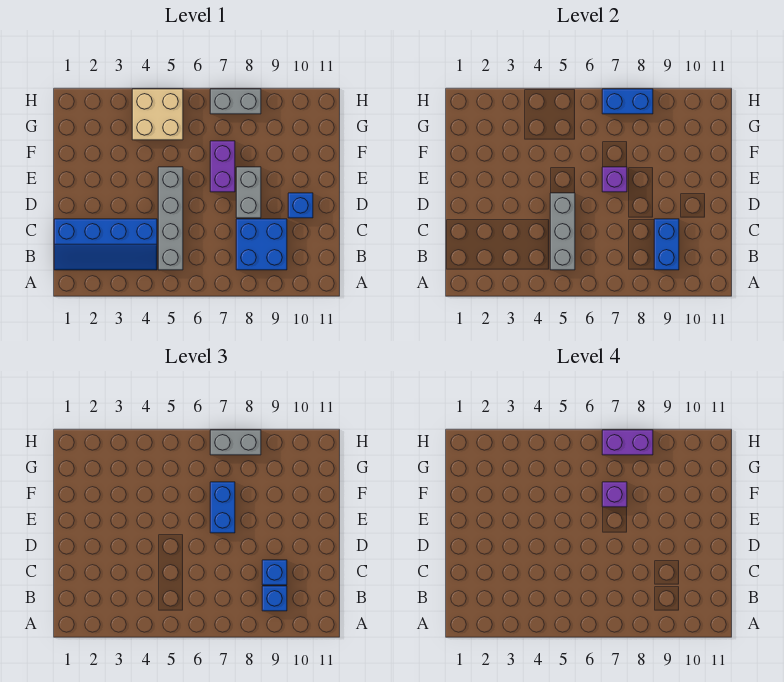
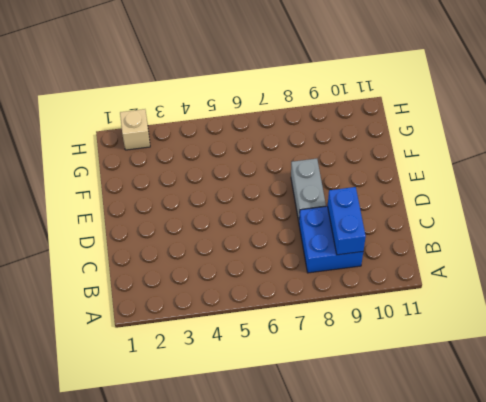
tan brick H2 level 1 -> none
none -> blue slope B1:C4 level 1 top C
none -> grey brick B5:E5 level 1
none -> blue brick D10 level 1

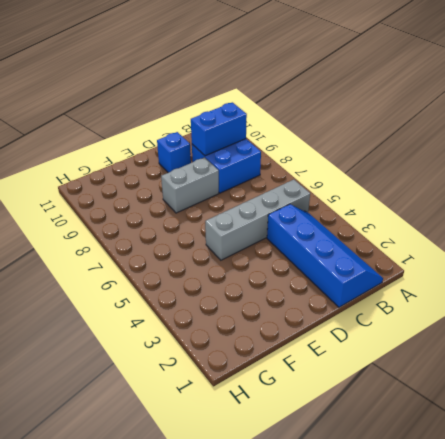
none -> purple brick E7:F7 level 1
none -> tan brick G4:H5 level 1
none -> grey brick H7:H8 level 1

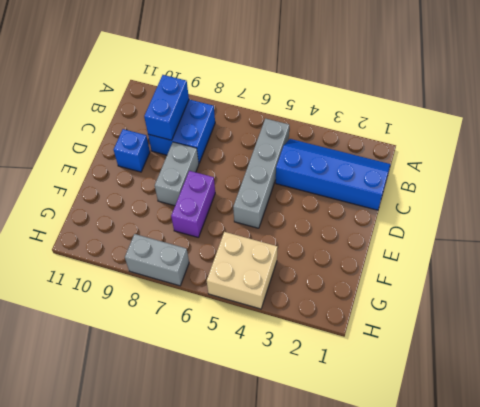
none -> grey brick B5:D5 level 2
none -> purple brick E7 level 2
none -> blue brick H7:H8 level 2

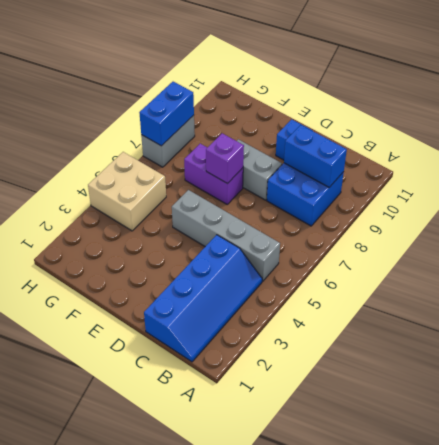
none -> grey brick B5:D5 level 2
none -> blue brick B9 level 3
none -> blue brick C9 level 3

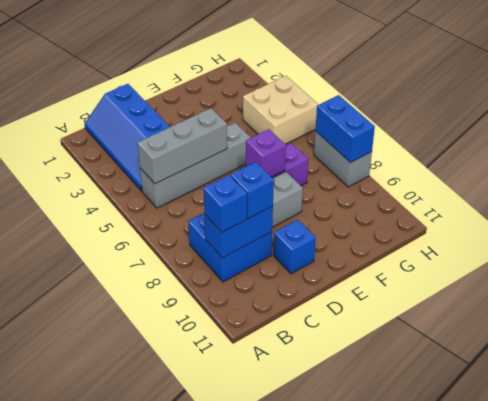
none -> blue brick E7:F7 level 3
none -> grey brick H7:H8 level 3
none -> purple brick F7 level 4

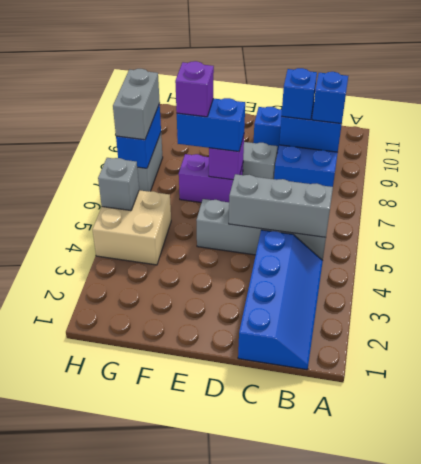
grey brick H5 level 2 -> none
none -> purple brick H7:H8 level 4

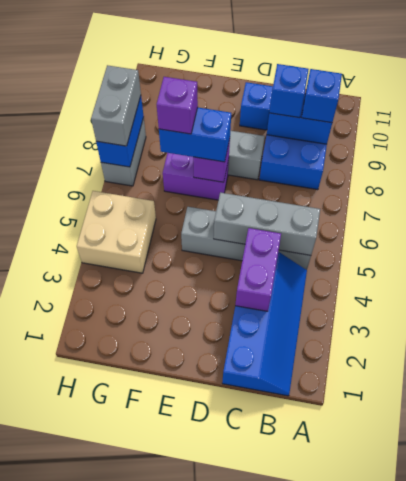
purple brick C3:C4 level 2 -> purple brick H7:H8 level 4

